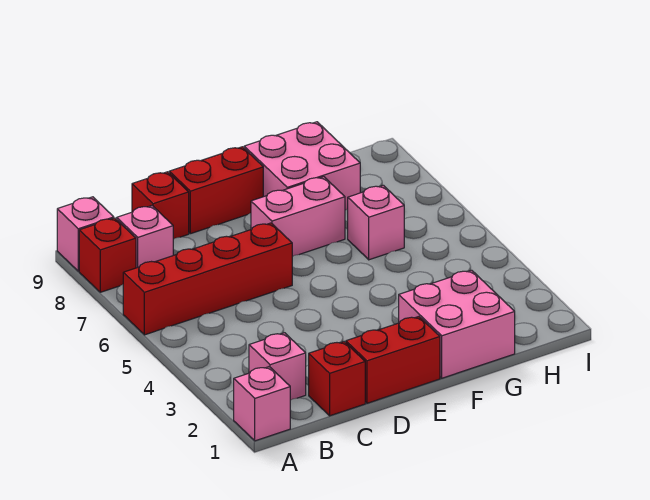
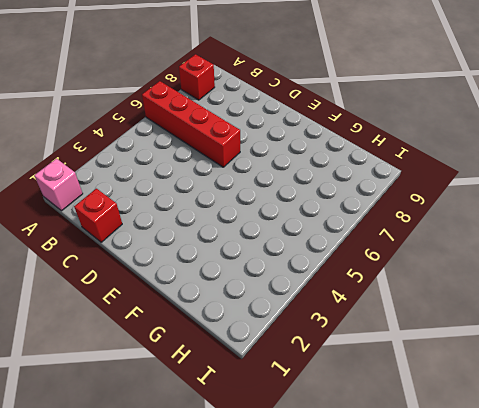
none -> pink brick A9 level 1
none -> pink brick B2 level 1
none -> pink brick B8 level 1

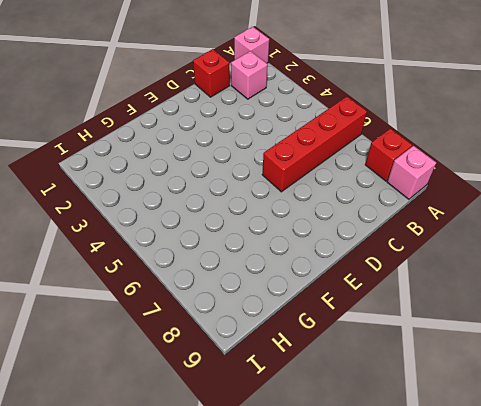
none -> pink brick B8 level 1
none -> red brick C9 level 1
none -> red brick D1:E1 level 1

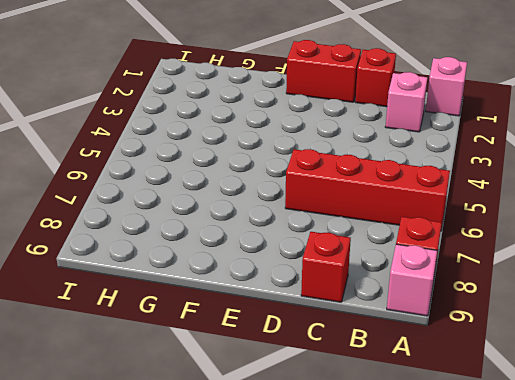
none -> pink brick B8 level 1
none -> red brick D9:E9 level 1
none -> pink brick E7:F7 level 1

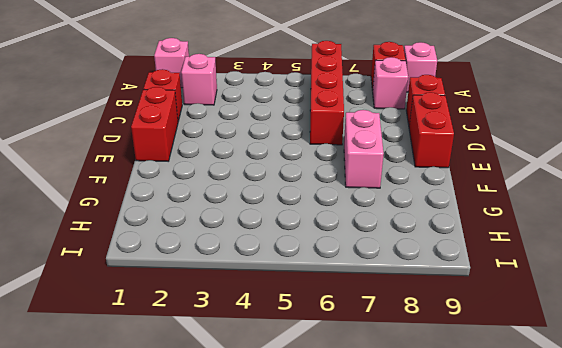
none -> pink brick F1:G2 level 1
none -> pink brick F8:G9 level 1
none -> pink brick G6 level 1

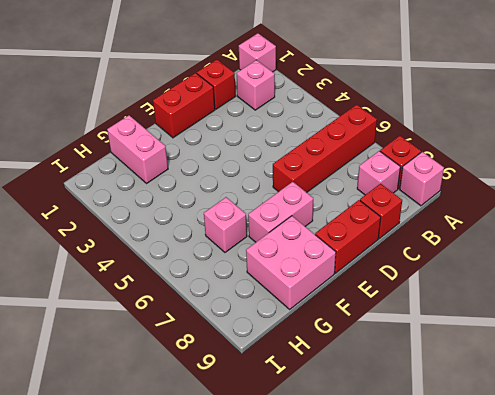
pink brick G1:G2 level 1 -> pink brick F1:G2 level 1

